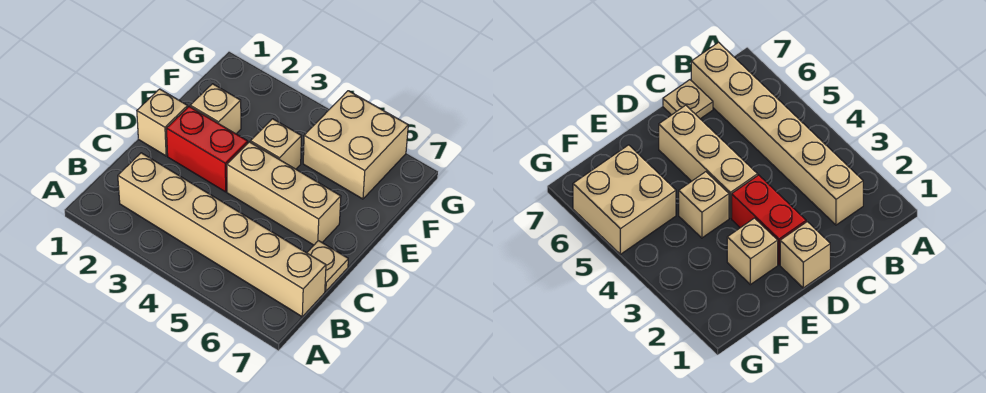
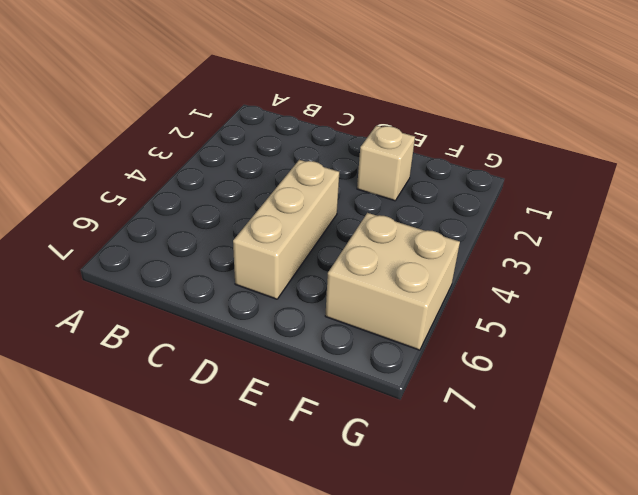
none -> tan brick B2:B7 level 1
none -> tan plate C7 level 1

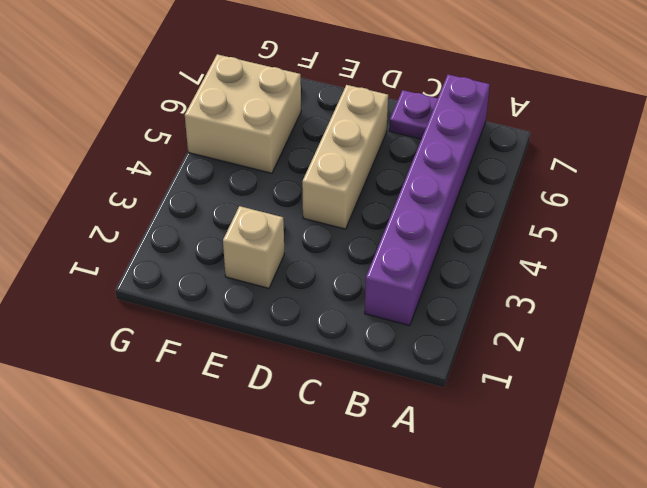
purple brick B2:B7 level 1 -> tan brick B2:B7 level 1
purple plate C7 level 1 -> tan plate C7 level 1
none -> tan brick D1 level 1
none -> red brick D2:D3 level 1

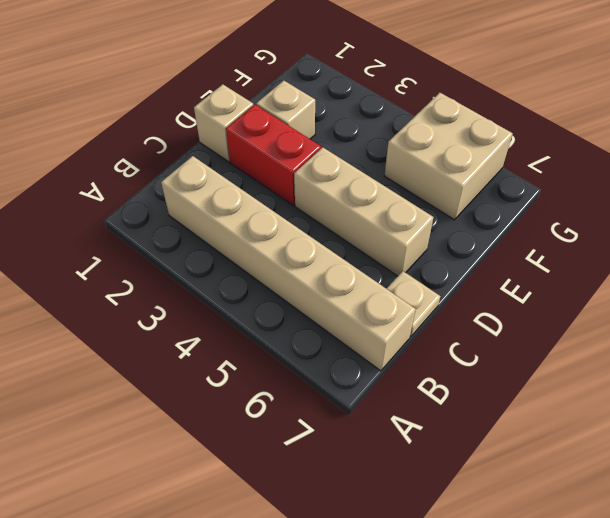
none -> tan brick E4 level 1

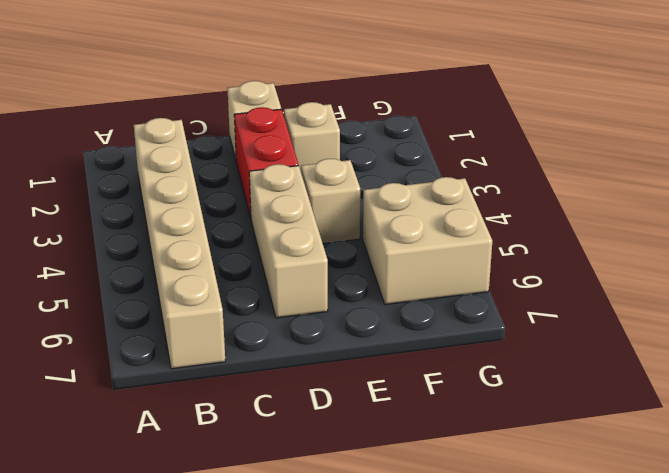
none -> tan plate C7 level 1

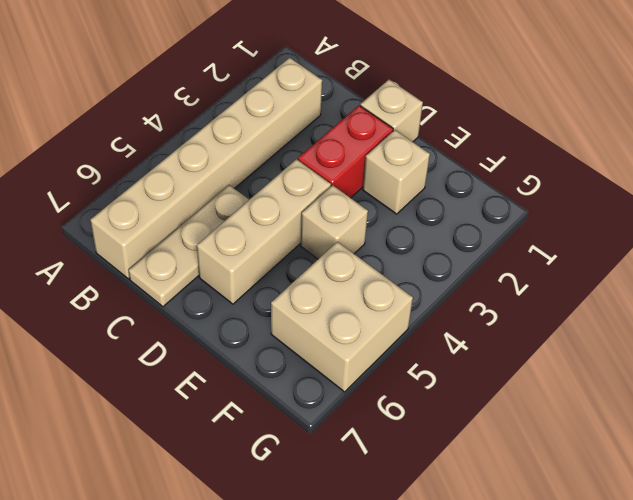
tan plate C5:C7 level 1 -> tan plate C7 level 1

